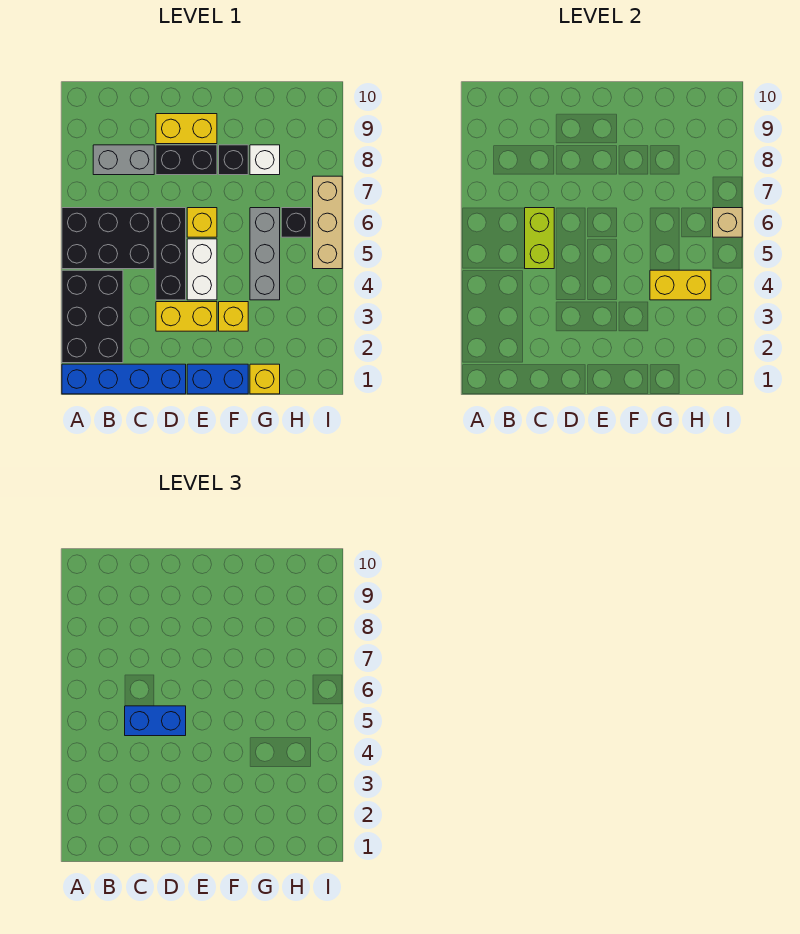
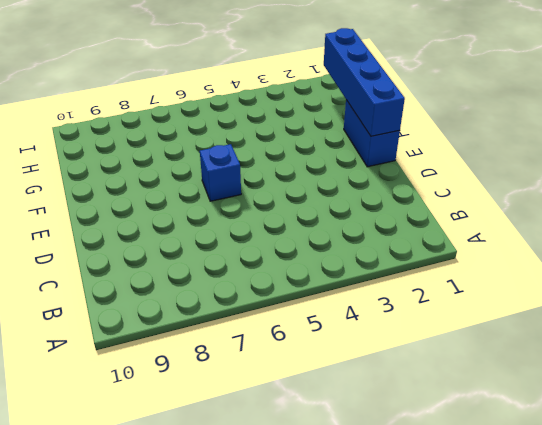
blue brick E1:H1 level 2 -> blue brick A1:D1 level 1
blue brick E6 level 1 -> yellow brick E6 level 1
none -> black brick A2:B4 level 1
none -> black brick A5:C6 level 1
none -> grey brick B8:C8 level 1

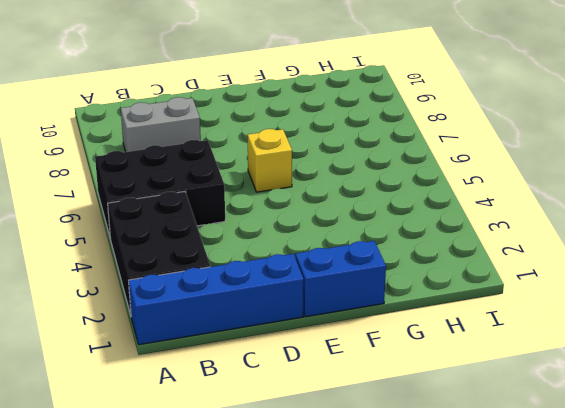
none -> yellow brick D3:E3 level 1
none -> black brick D4:D6 level 1
none -> black brick D8:E8 level 1

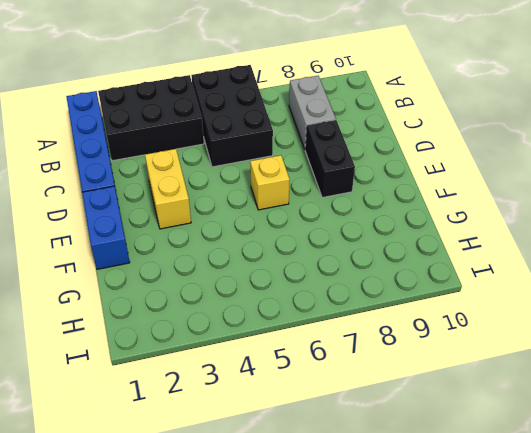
none -> black brick D4:D6 level 1
none -> yellow brick D9:E9 level 1
none -> white brick E4:E5 level 1

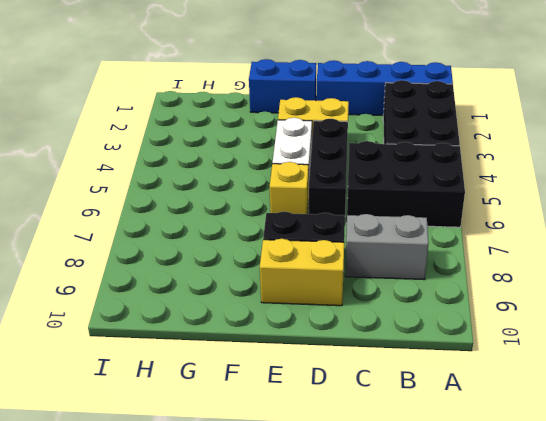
none -> yellow brick F3 level 1
none -> black brick F8 level 1
none -> yellow brick G1 level 1

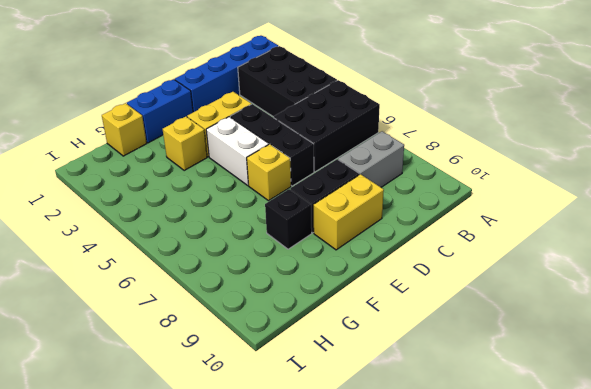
none -> grey brick G4:G6 level 1
none -> white brick G8 level 1
none -> black brick H6 level 1

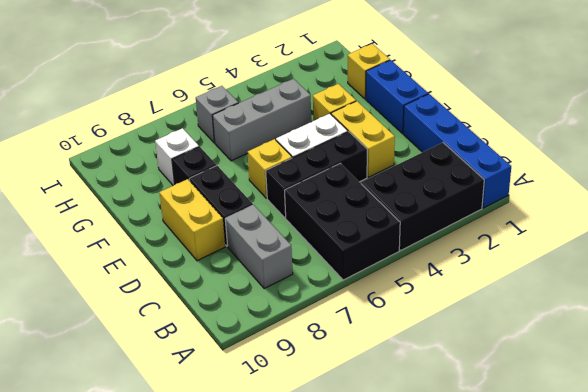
grey brick H6 level 1 -> black brick H6 level 1
none -> tan brick I5:I7 level 1
none -> lime brick C5:C6 level 2
none -> yellow brick G4:H4 level 2

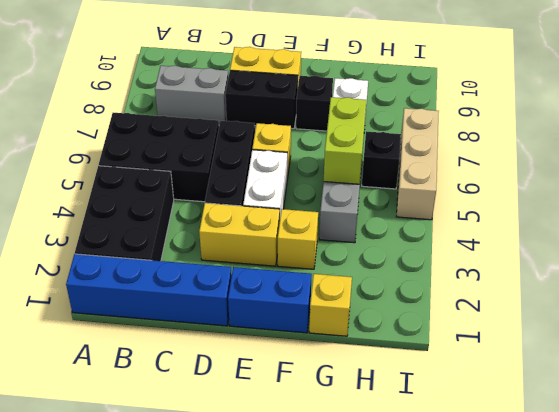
lime brick G5:G6 level 2 -> lime brick C5:C6 level 2
none -> yellow brick G4:H4 level 2
none -> tan brick I6 level 2
none -> blue brick C5:D5 level 3

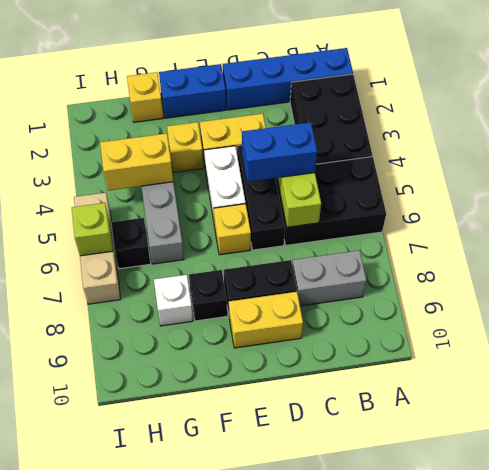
lime brick I6 level 2 -> tan brick I6 level 2

